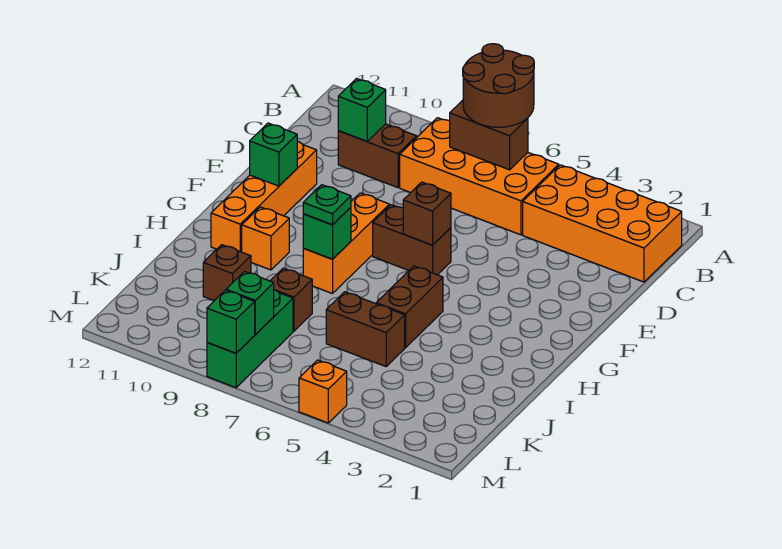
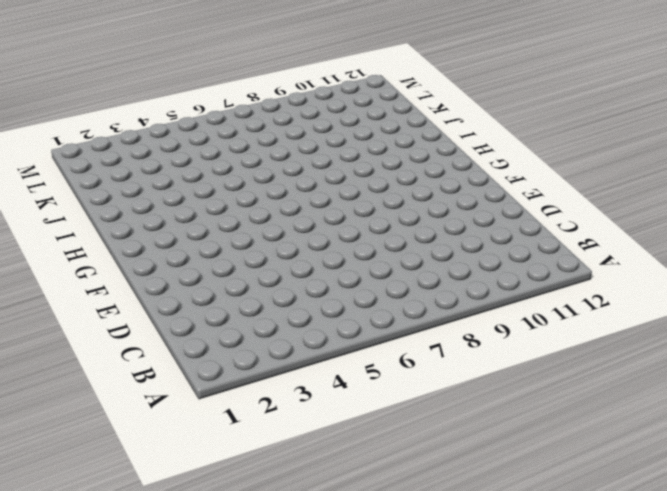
none -> orange brick B1:C4 level 1
none -> orange brick B5:C8 level 1
none -> brown brick C9:C10 level 1

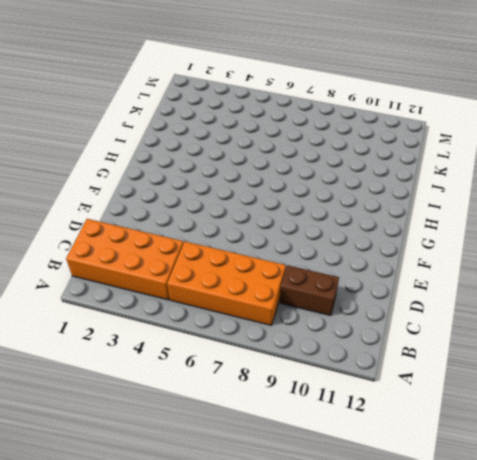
none -> orange brick E11:H11 level 1
none -> brown brick F6:F7 level 1
none -> orange brick F8:H8 level 1

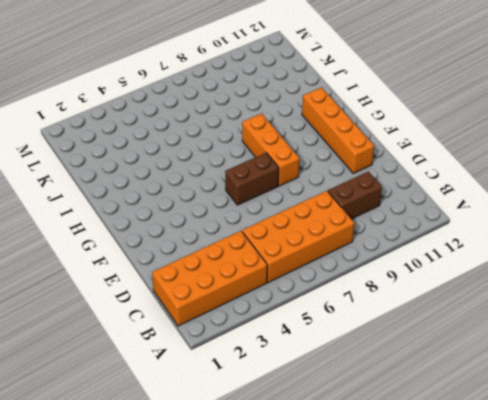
none -> brown brick H5:I5 level 1
none -> orange brick H10 level 1
none -> brown brick J5:J6 level 1

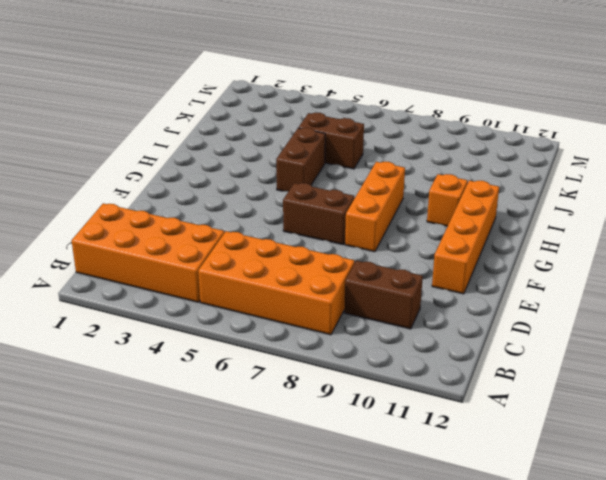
none -> brown brick J8 level 1
none -> brown brick J10 level 1
none -> green brick K8:M8 level 1

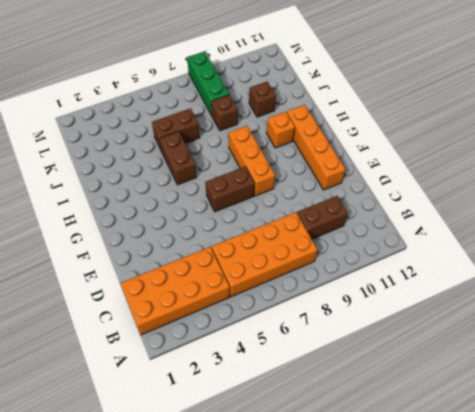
none -> orange brick M5 level 1
none -> brown brick B6:B7 level 2
none -> green brick C10 level 2

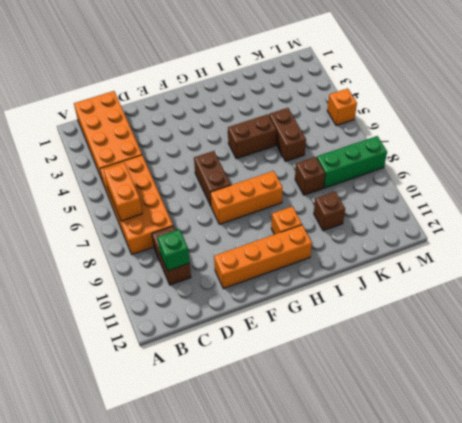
orange brick B6:B7 level 2 -> brown brick B6:B7 level 2
none -> brown brick F6 level 2
none -> green brick F11 level 2
none -> green brick H8 level 2

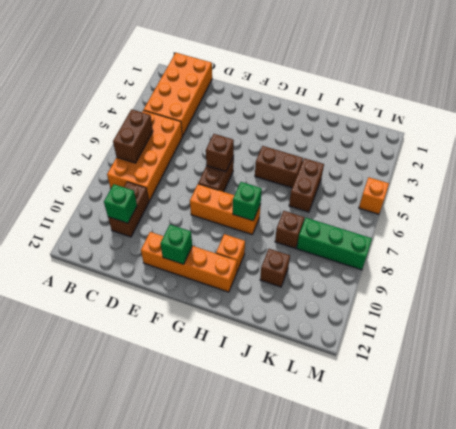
none -> green brick L8 level 2
none -> green brick M8 level 2
none -> brown round brick A6:B7 level 3

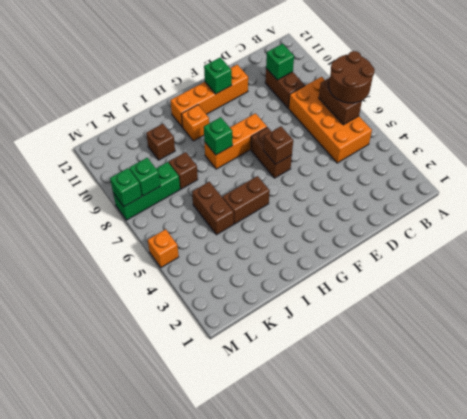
none -> orange brick B1:C4 level 1
none -> green plate H8 level 3

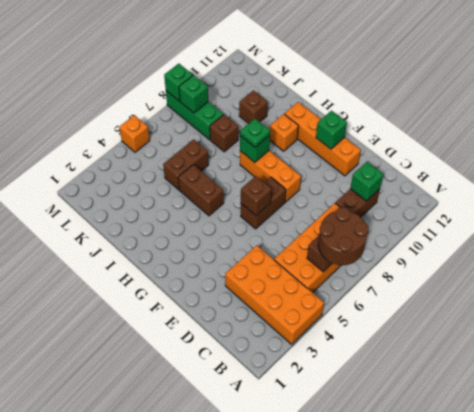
orange brick A3:D4 level 1 -> orange brick B1:C4 level 1

